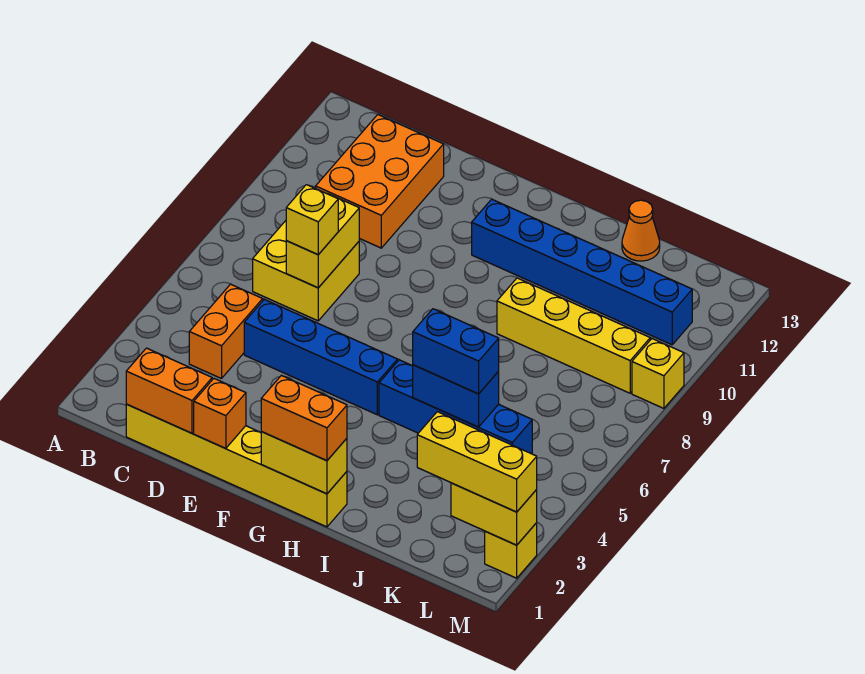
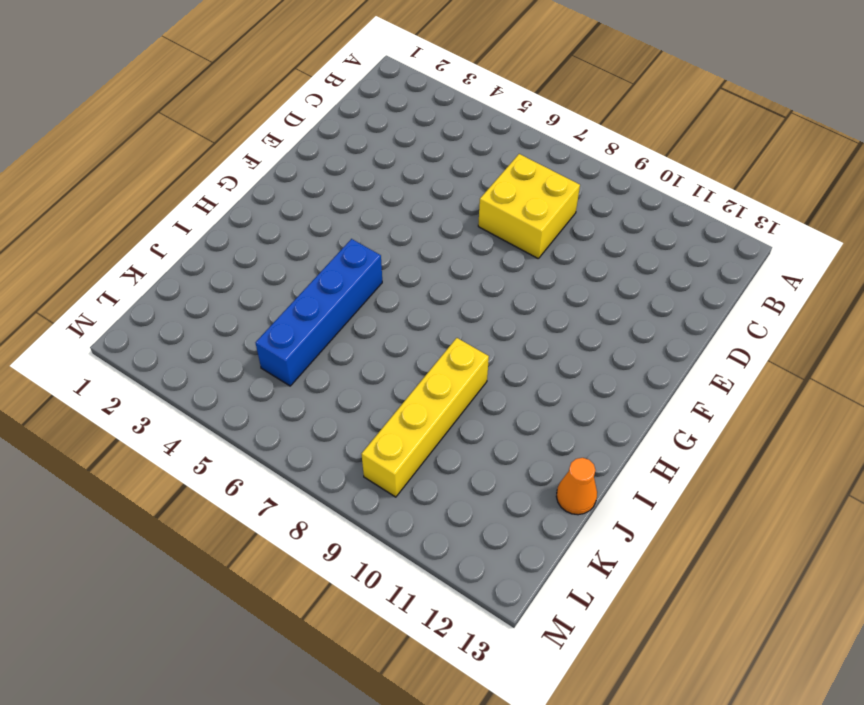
none -> yellow brick C1:H1 level 1
none -> orange brick C4:C5 level 1
none -> orange brick C10:D12 level 1

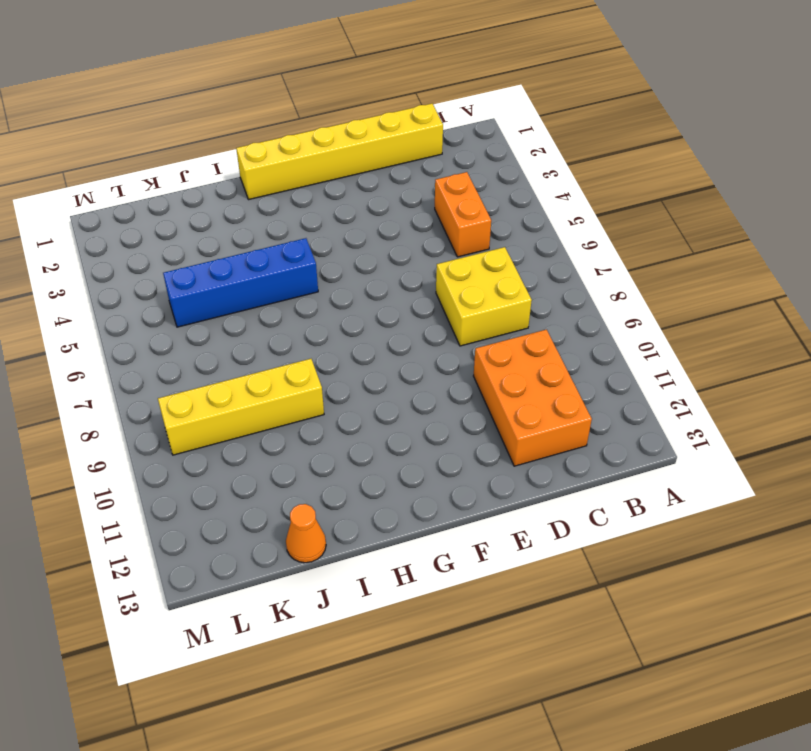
none -> blue brick D5:G5 level 1
none -> blue brick G11:L11 level 1
none -> yellow brick M2 level 1

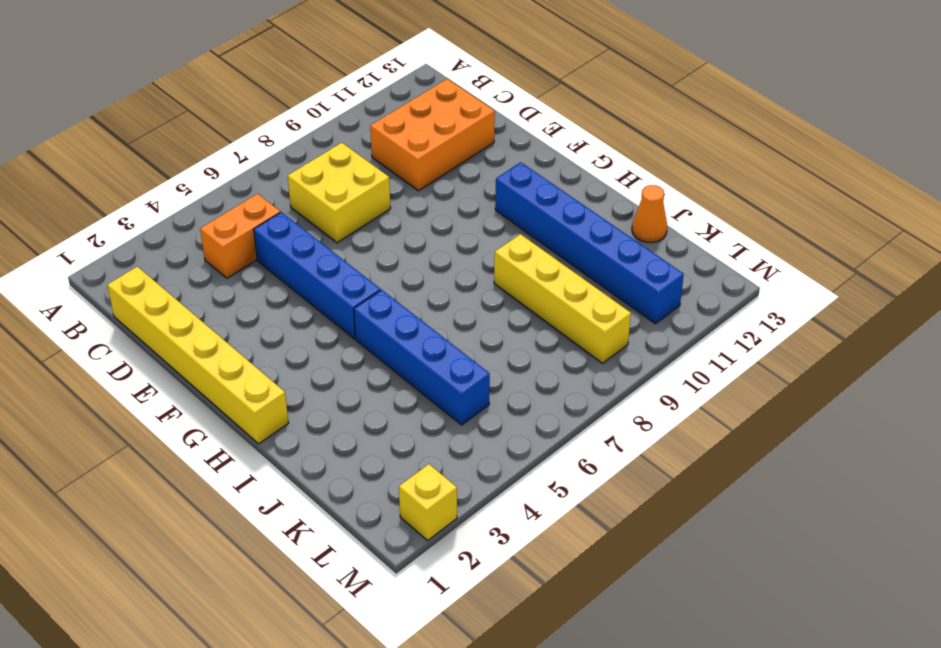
none -> yellow brick M9 level 1
none -> orange brick C1:D1 level 2
none -> yellow brick D7:D8 level 2

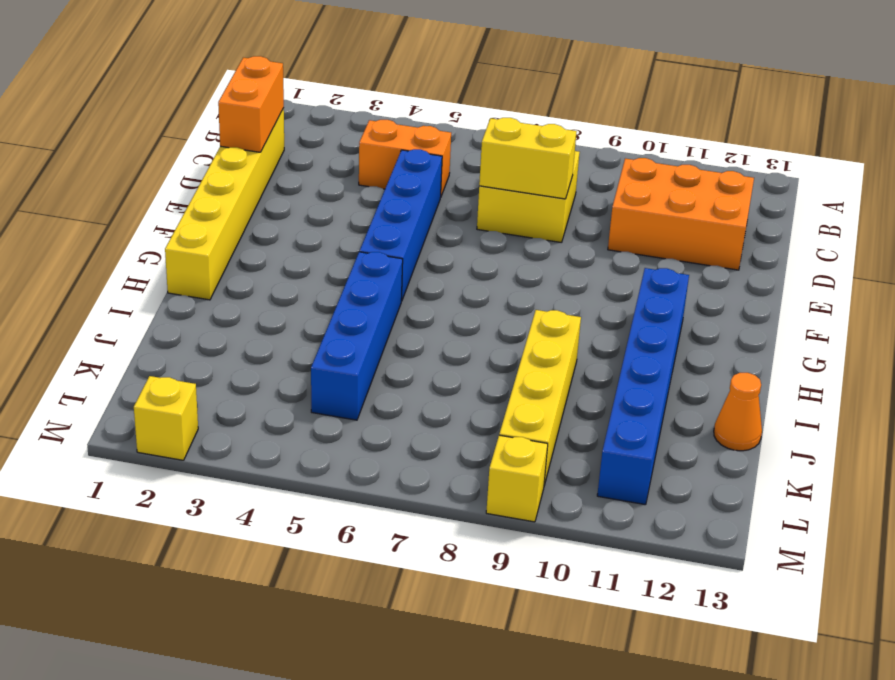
none -> orange brick E1 level 2
none -> yellow brick G1:H1 level 2
none -> blue brick I5:J5 level 2

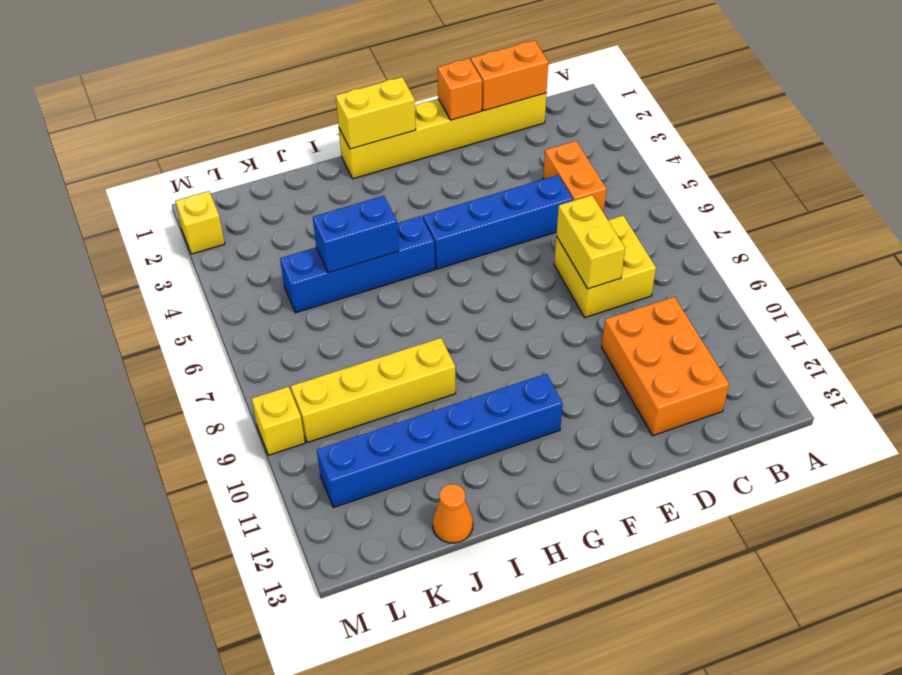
none -> yellow brick L2:M2 level 2
none -> yellow brick D7 level 3
none -> orange brick G1:H1 level 3

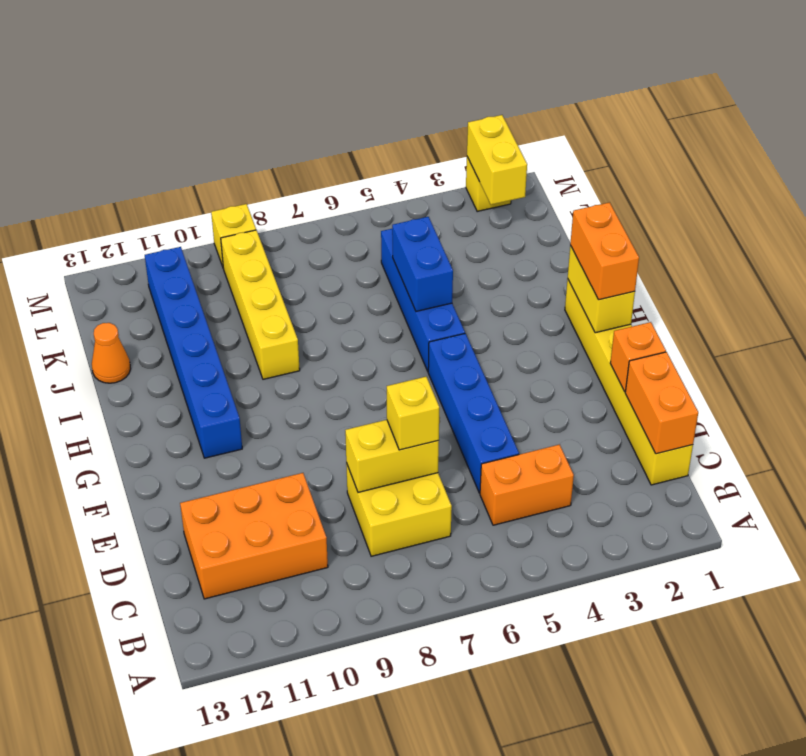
none -> blue brick I5:J5 level 3
none -> yellow brick K2:M2 level 3

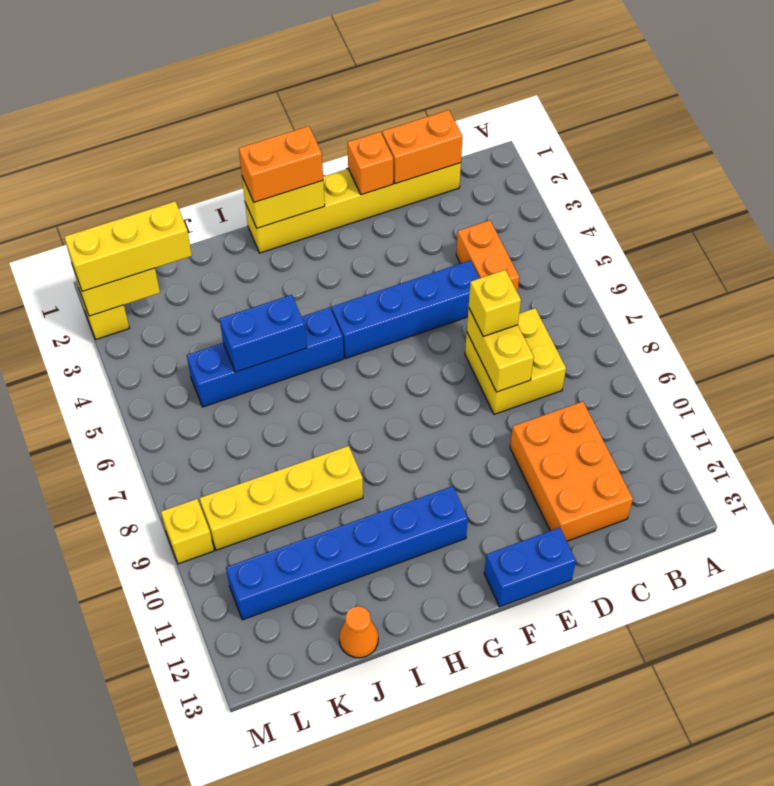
blue brick E13:F13 level 1 -> blue brick I5:J5 level 3

